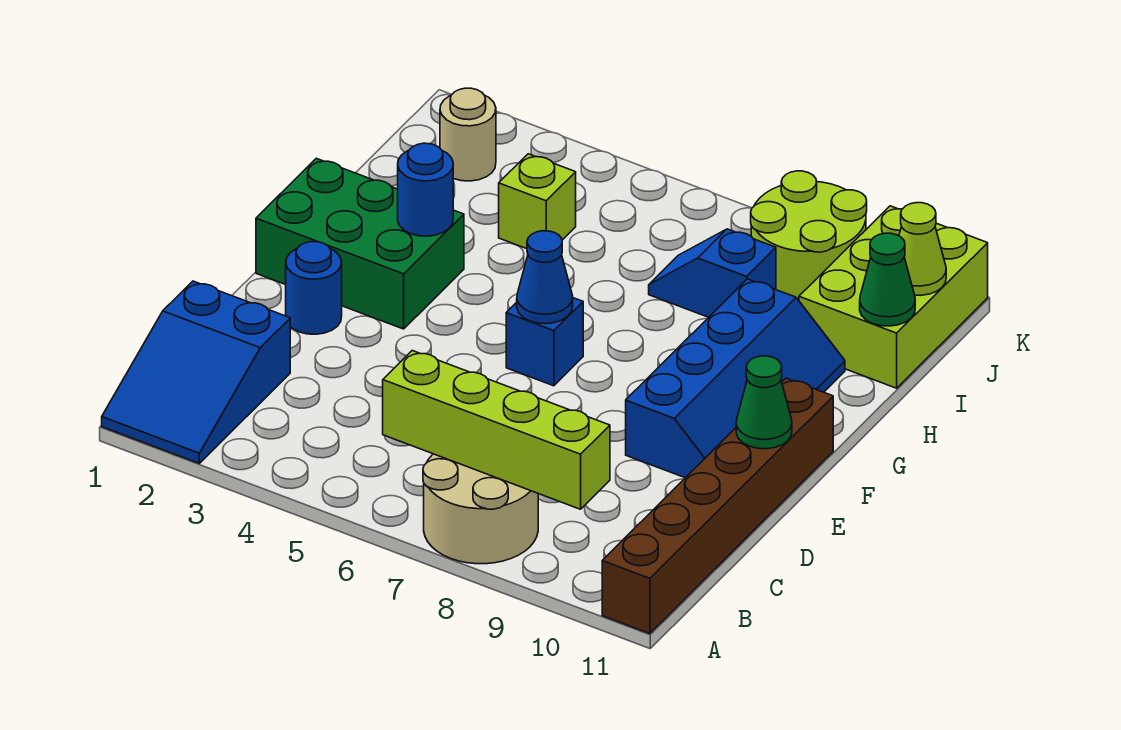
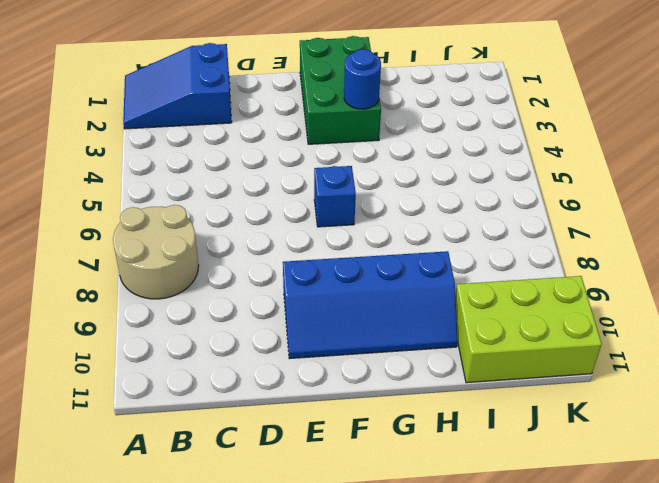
none -> brown brick A11:F11 level 1
none -> blue round brick E2 level 1
none -> lime brick I4 level 1

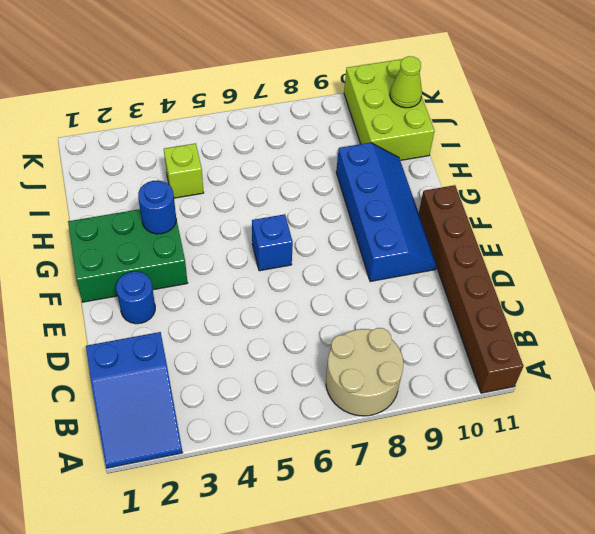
none -> blue slope I7:I8 level 1 top 8
none -> tan round brick J2 level 1
none -> lime round brick J8:K9 level 1

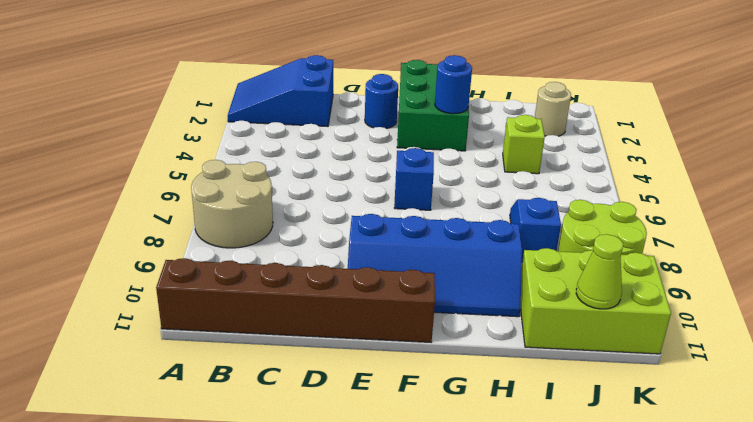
none -> lime brick B6:B9 level 2
none -> green cone E11 level 2
none -> blue cone F6 level 2

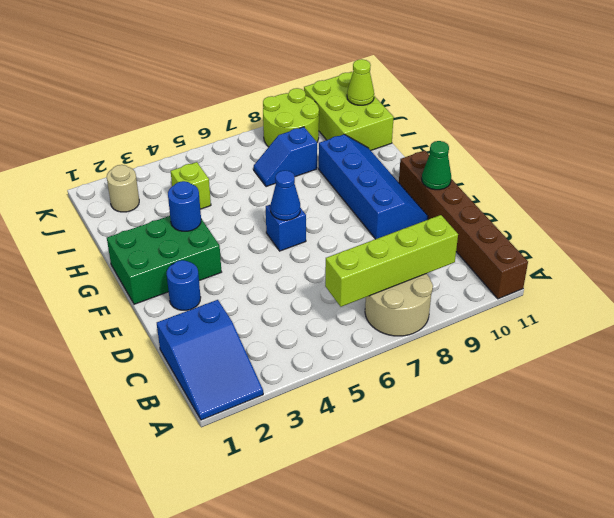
none -> green cone I11 level 2

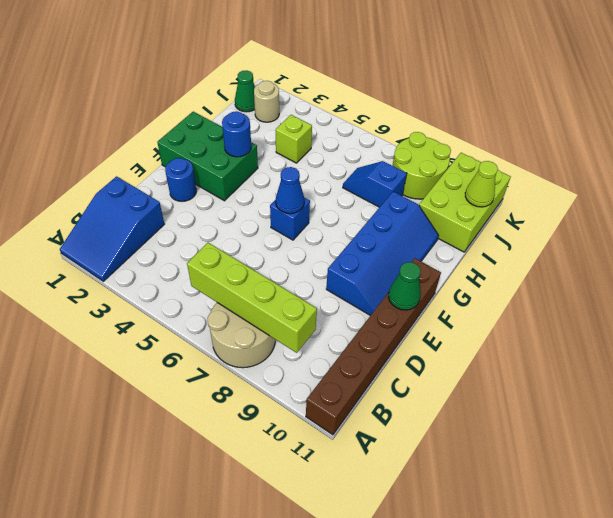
green cone J1 level 1 -> green cone I11 level 2

